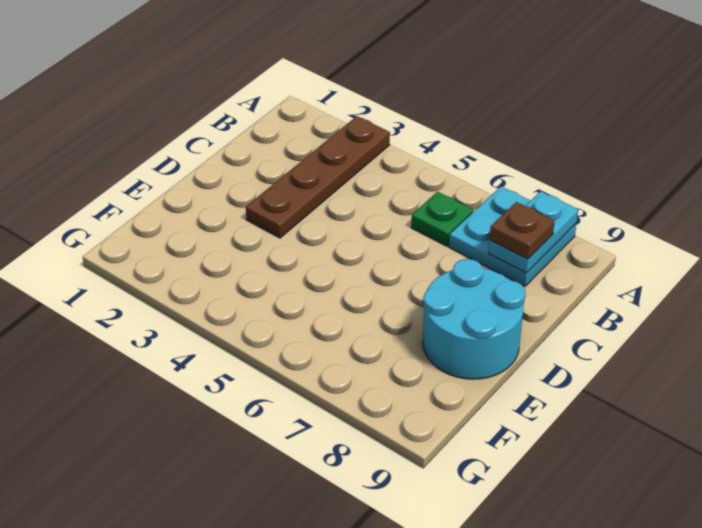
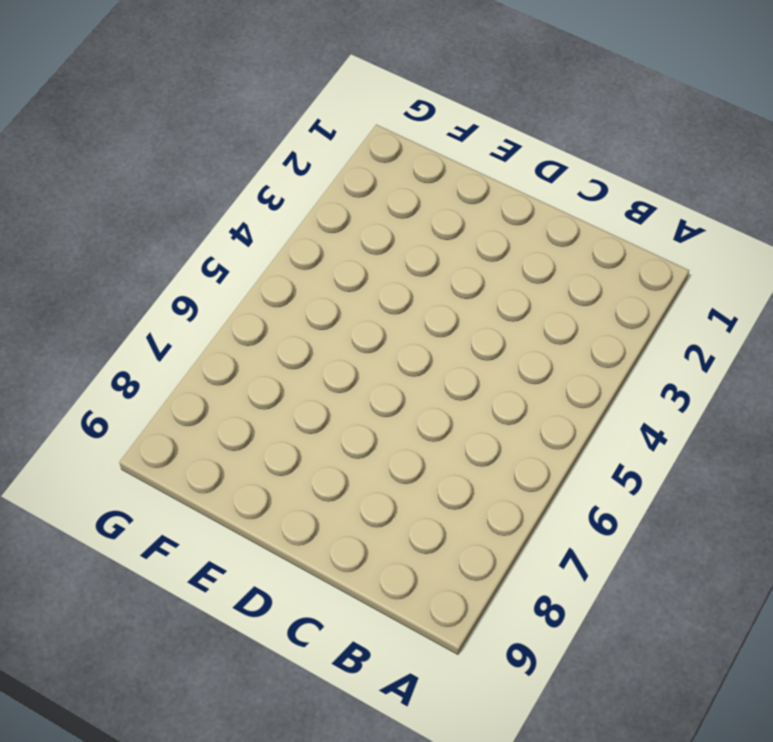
none -> brown plate A3:D3 level 1
none -> cyan plate A7:B8 level 1

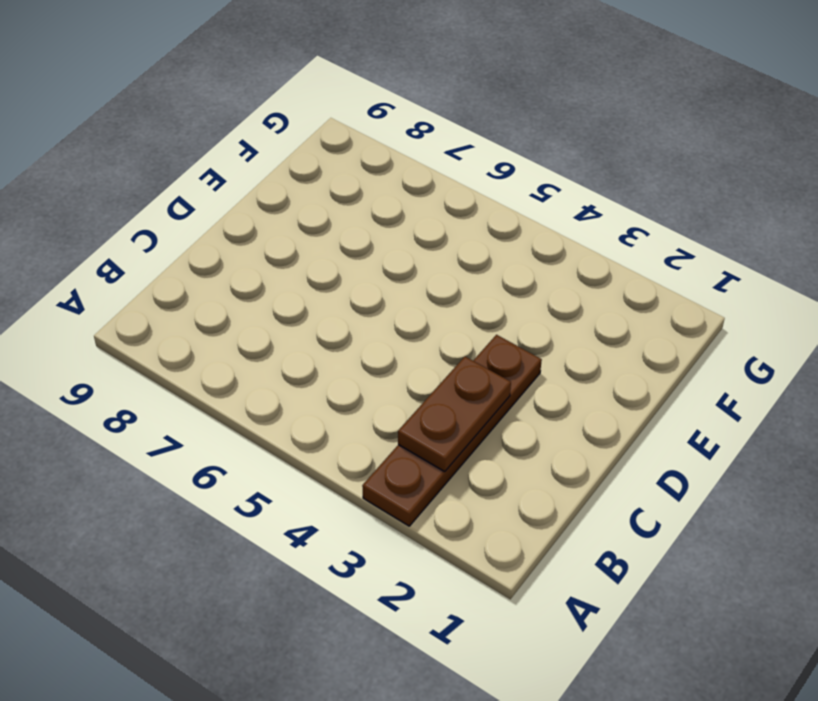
brown plate B3:C3 level 2 -> none
none -> cyan plate A7:B8 level 1
none -> green plate B6 level 1

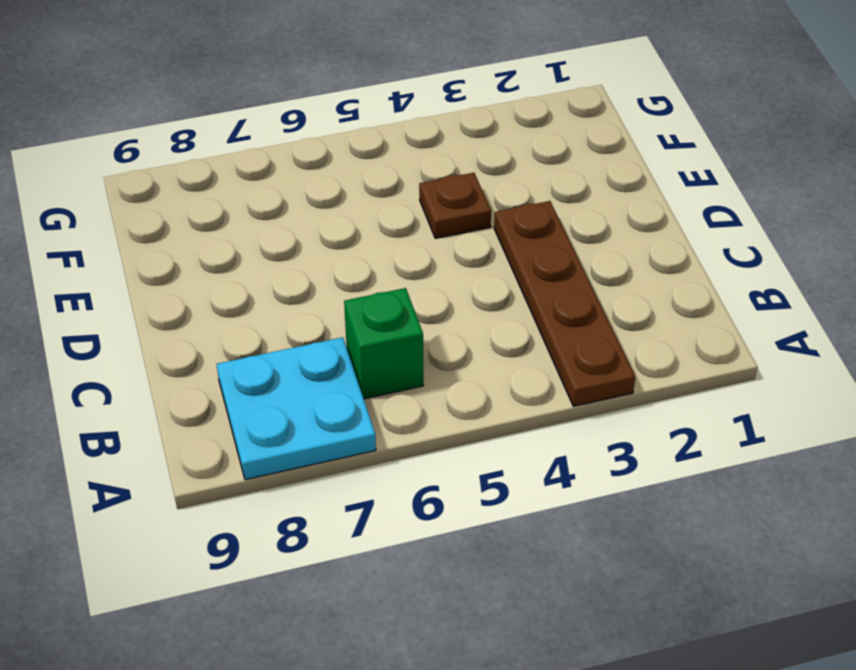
green brick B6 level 1 -> green plate B6 level 1
brown plate E4 level 1 -> brown plate B8 level 3
none -> cyan round brick D8:E9 level 1
none -> cyan plate A8:B8 level 2

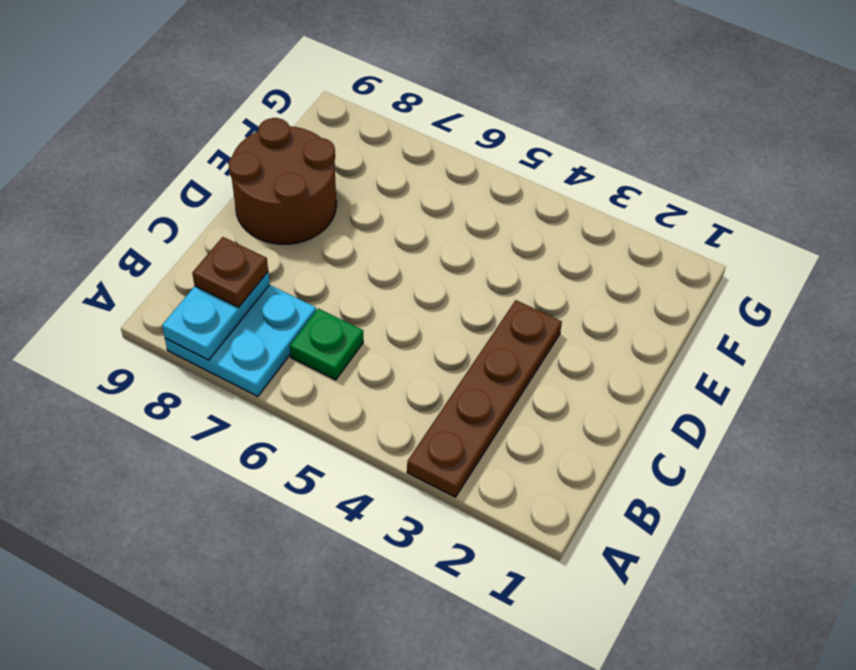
brown round brick D8:E9 level 1 -> cyan round brick D8:E9 level 1

